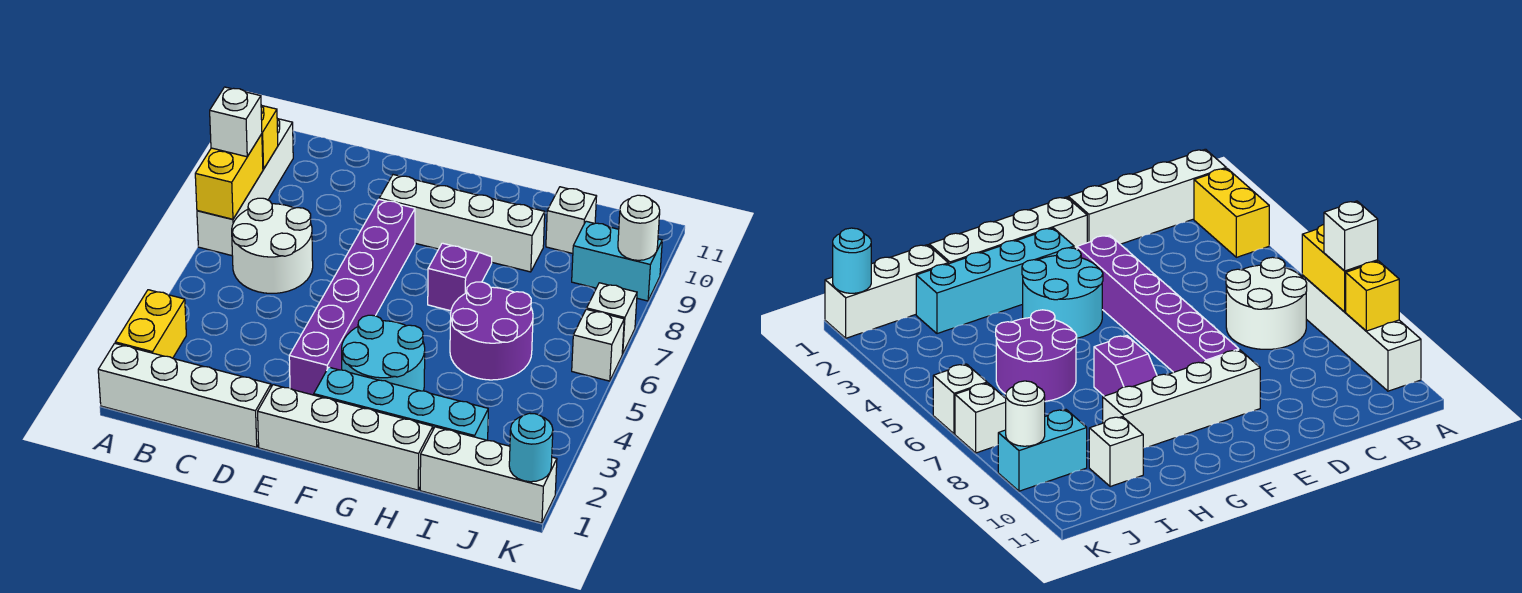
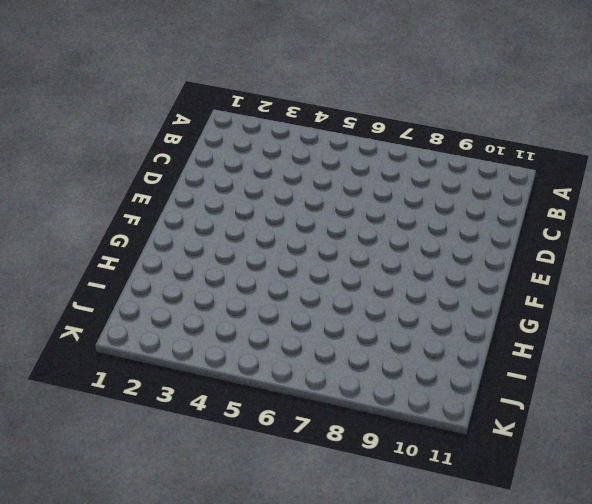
none -> white brick A1:D1 level 1
none -> yellow brick A2:A3 level 1
none -> white brick A7:A10 level 1

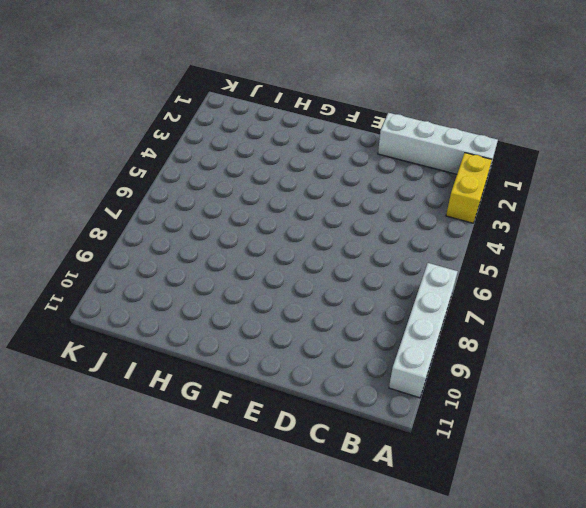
none -> white round brick B6:C7 level 1
none -> white brick E1:H1 level 1
none -> purple brick E3:E8 level 1

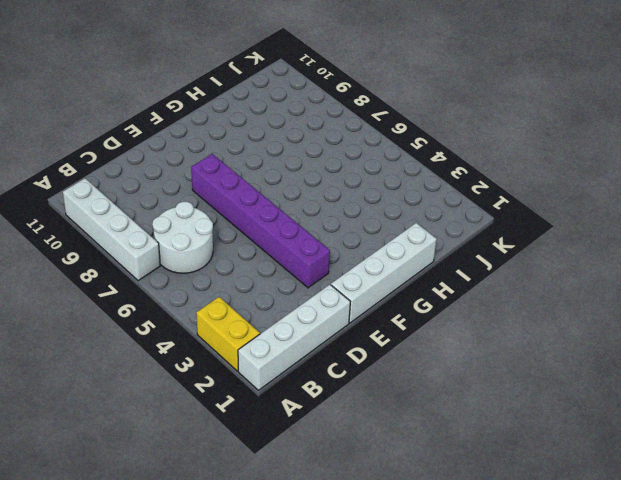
none -> white brick E9:H9 level 1
none -> cyan brick F2:I2 level 1
none -> cyan round brick F3:G4 level 1

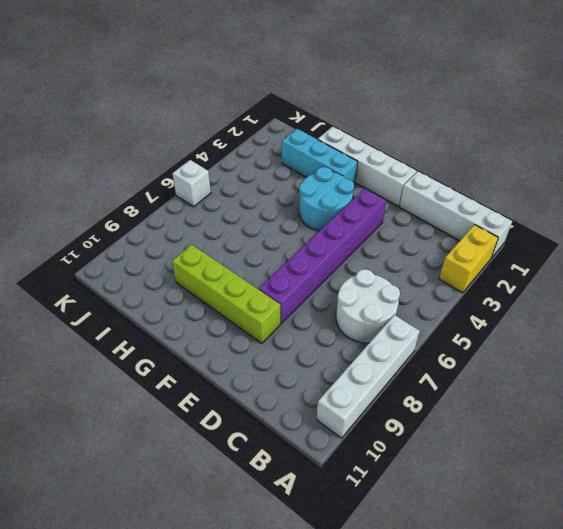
lime brick E9:H9 level 1 -> white brick E9:H9 level 1
cyan brick G2:I2 level 1 -> cyan brick F2:I2 level 1
none -> purple slope G7:G8 level 1 top 7
none -> purple round brick H5:I6 level 1
none -> white brick I1:K1 level 1

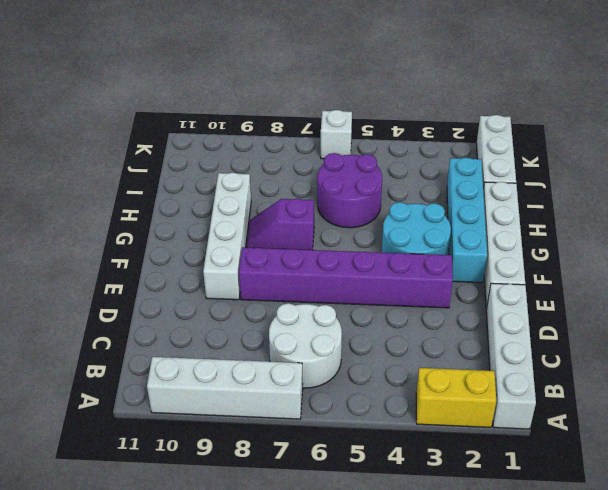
none -> white brick I10 level 1
none -> cyan brick J9:K9 level 1
none -> white brick K7 level 1

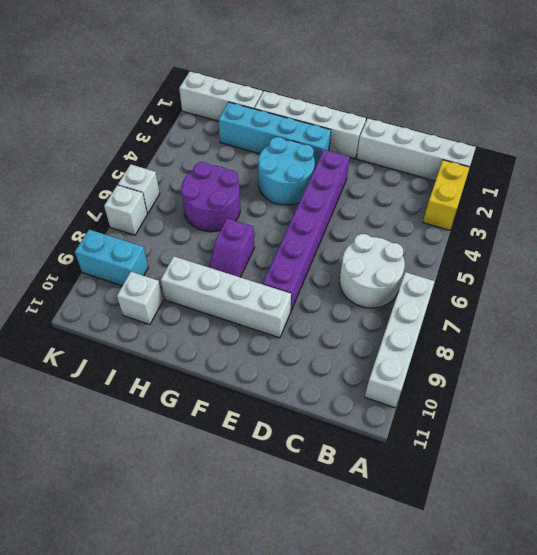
none -> yellow brick A7:A8 level 2
none -> yellow brick A9 level 2
none -> cyan round brick K1 level 2

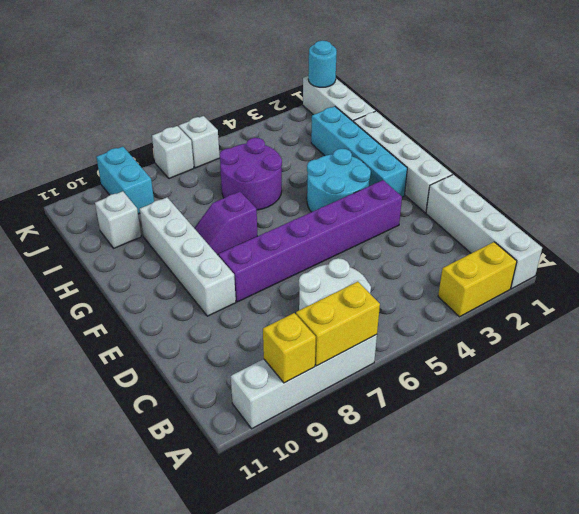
none -> white round brick K9 level 2
none -> white brick A8 level 3

